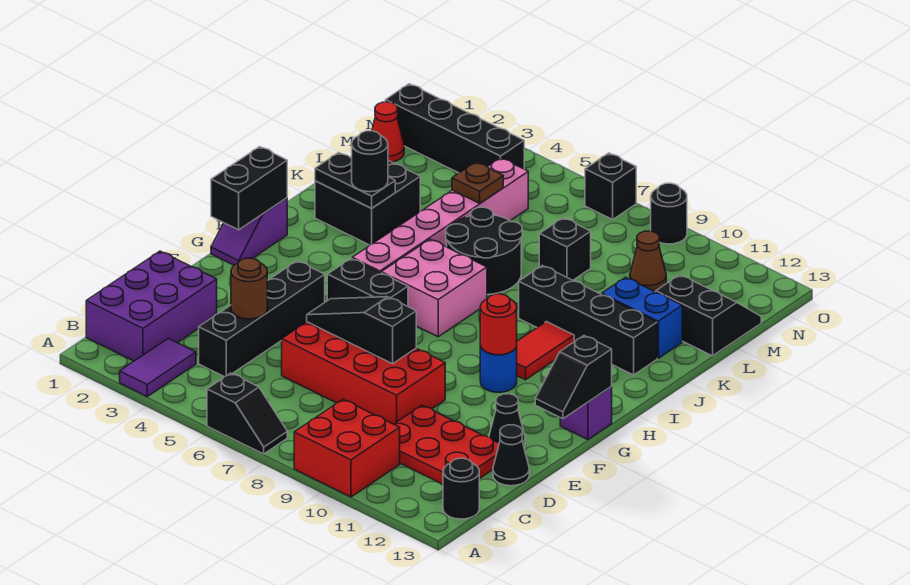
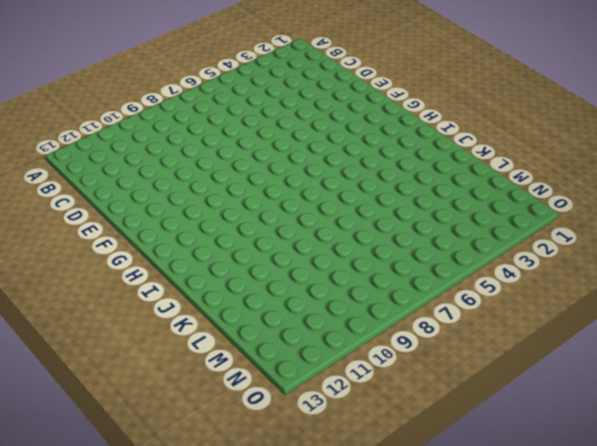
none -> purple tile A3:B3 level 1
none -> black slope A6:A7 level 1 top 6
none -> red brick A9:B10 level 1
none -> purple brick B1:D2 level 1

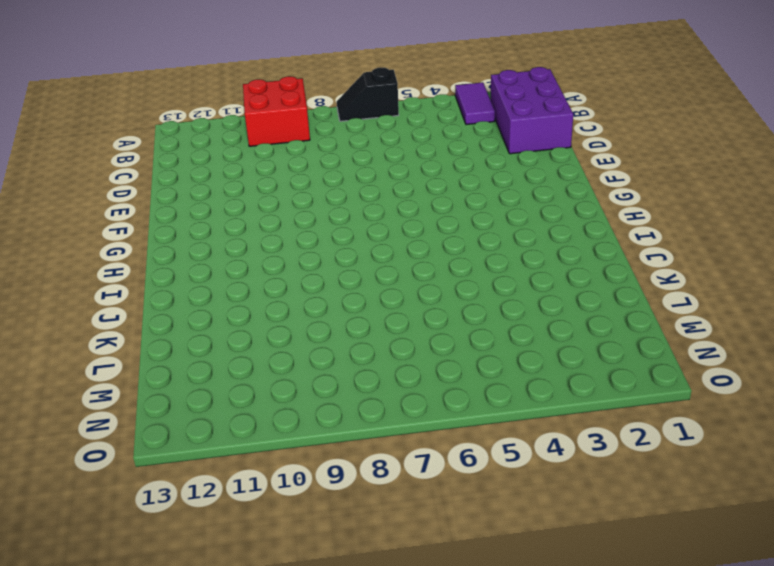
none -> black round brick B13 level 1
none -> black brick C4:F4 level 1
none -> red plate C10:D12 level 1
none -> red brick D6:E9 level 1

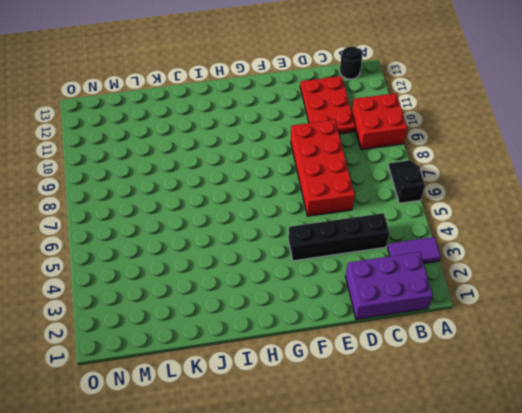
none -> black cone D13 level 1
none -> black cone E12 level 1
none -> purple slope G1:H1 level 1 top H
none -> black brick G5:G6 level 1

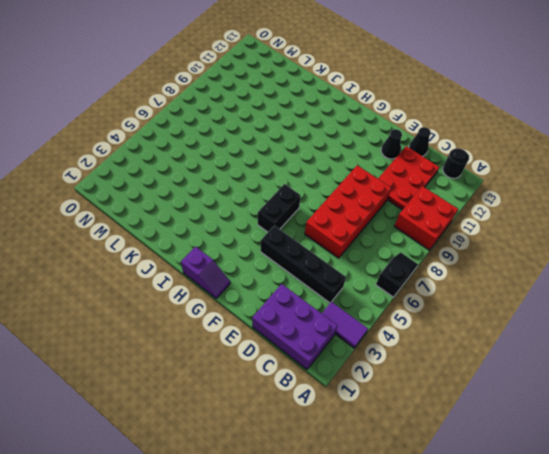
none -> blue round brick G10 level 1
none -> purple brick G13 level 1
none -> pink brick H5:M5 level 1
none -> pink brick H6:I7 level 1

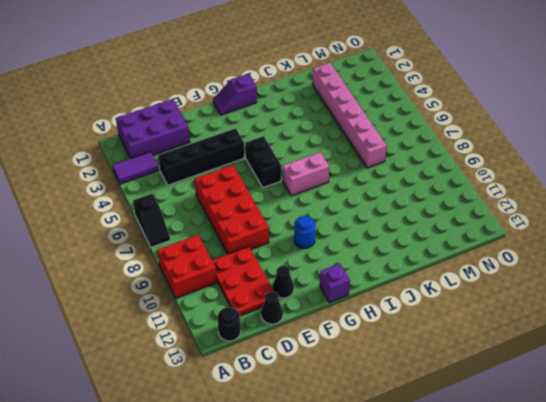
pink brick H7:I7 level 1 -> pink brick H6:I7 level 1
pink brick L2:L7 level 1 -> pink brick H5:M5 level 1
none -> red tile H10:I10 level 1
none -> black brick J2:K3 level 1
none -> black round brick J6:K7 level 1
none -> black brick J9:J12 level 1

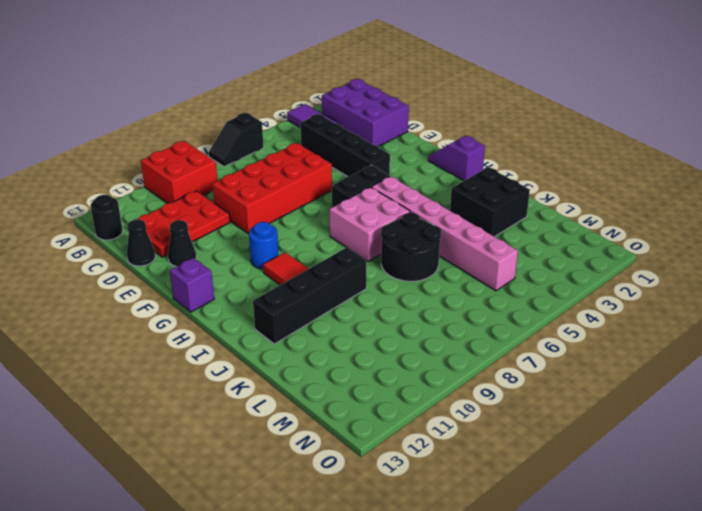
none -> blue brick K11:K12 level 1
none -> black brick L8 level 1
none -> black slope L12:M13 level 1 top L
none -> red cone M1 level 1

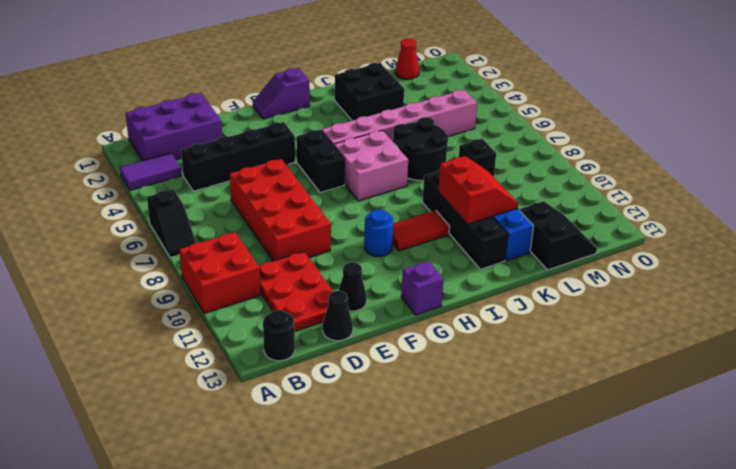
red slope J10:K11 level 2 top J -> none
none -> brown cone M10 level 1
none -> black brick N1:N4 level 1
none -> black brick O7 level 1
none -> black round brick O9 level 1

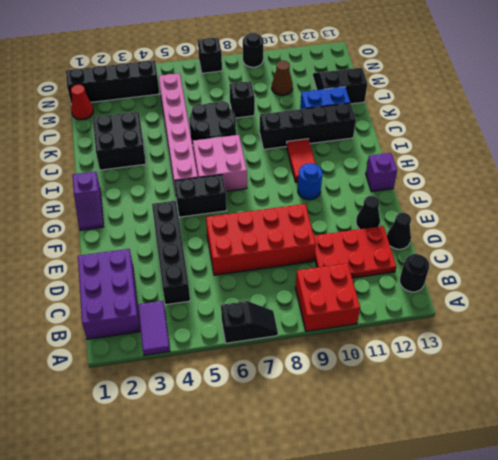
none -> brown round brick D4 level 2
none -> black slope E6:E8 level 2 top 8
none -> black slope F13:G13 level 2 top G
none -> black brick G1:H1 level 2

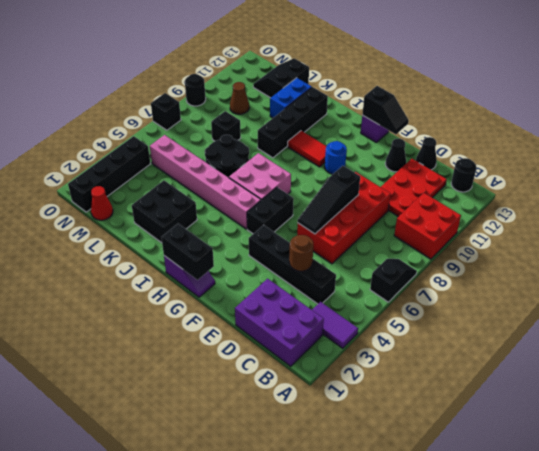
none -> red round brick G10 level 2
none -> black plate J2:J3 level 2
none -> brown plate L5 level 2
none -> black round brick J3 level 3

